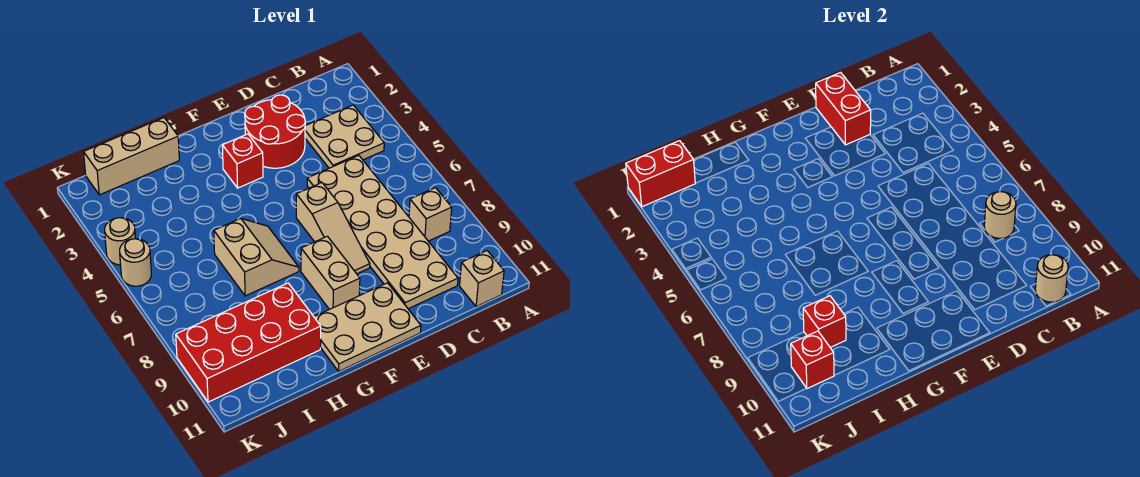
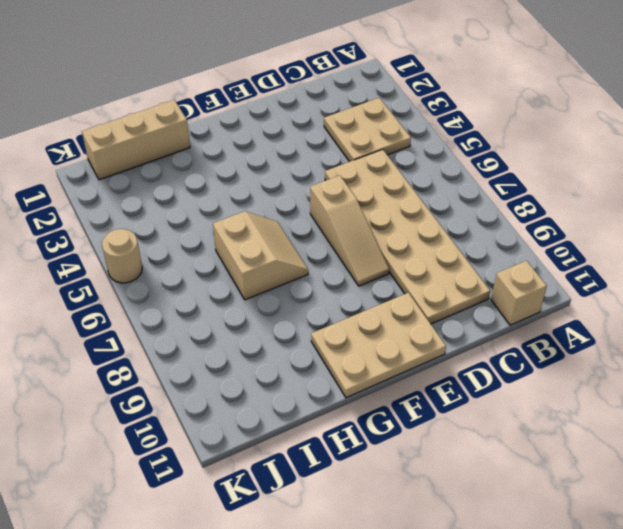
none -> tan brick B8 level 1
none -> red round brick D2:E3 level 1
none -> red brick F3 level 1

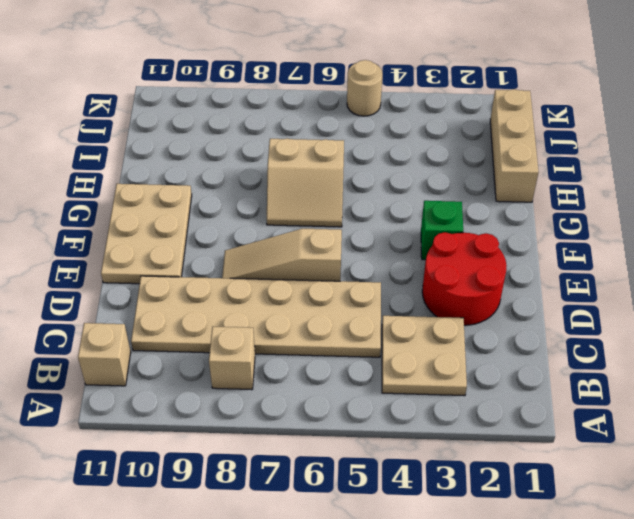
green brick F3 level 1 -> red brick F3 level 1
none -> tan brick F8:F9 level 1
none -> red brick H9:K10 level 1
none -> tan round brick K4 level 1

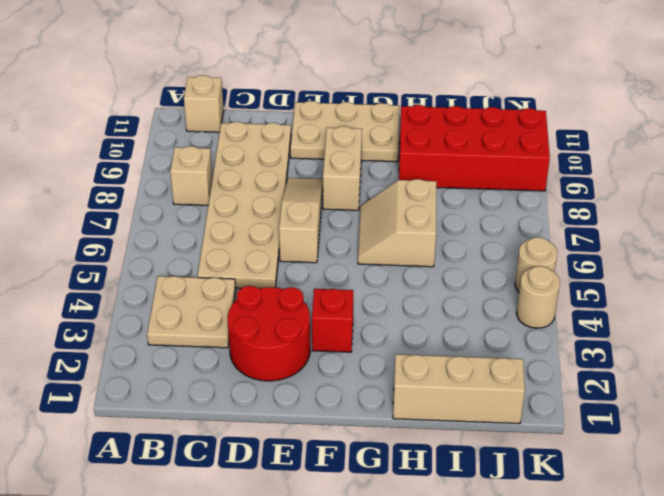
none -> tan round brick B8 level 2
none -> tan round brick B11 level 2
none -> red brick D1:D2 level 2

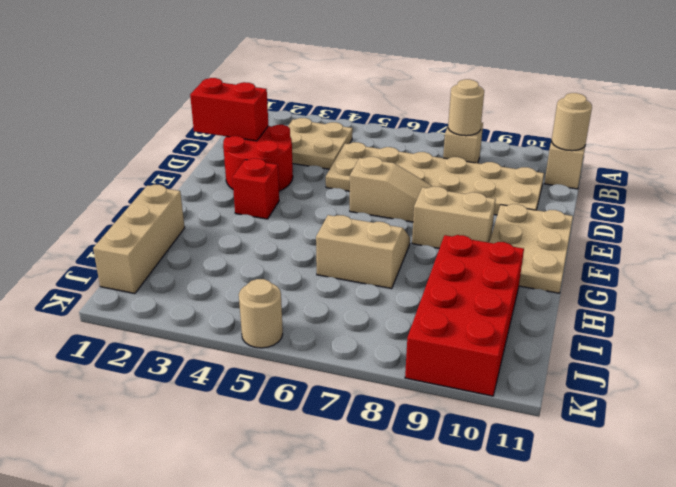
none -> tan round brick K4 level 1
none -> red brick I9 level 2
none -> red brick J1:K1 level 2

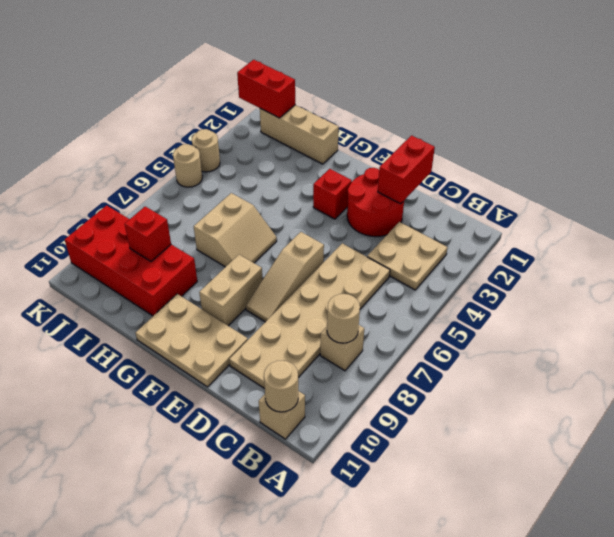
none -> red brick J10 level 2

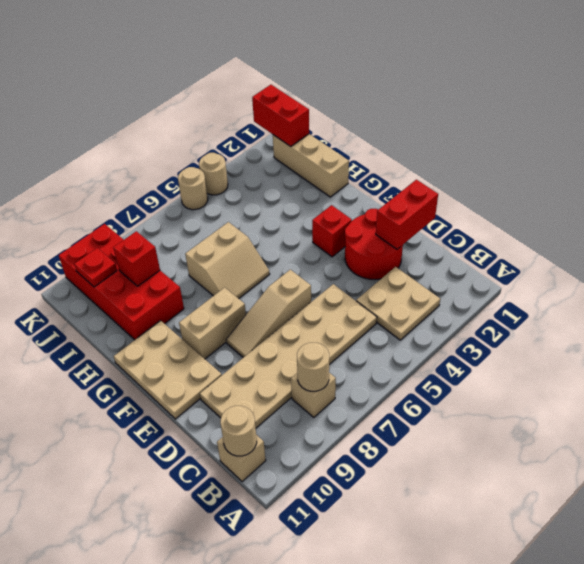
red plate J10 level 2 -> red brick J10 level 2

